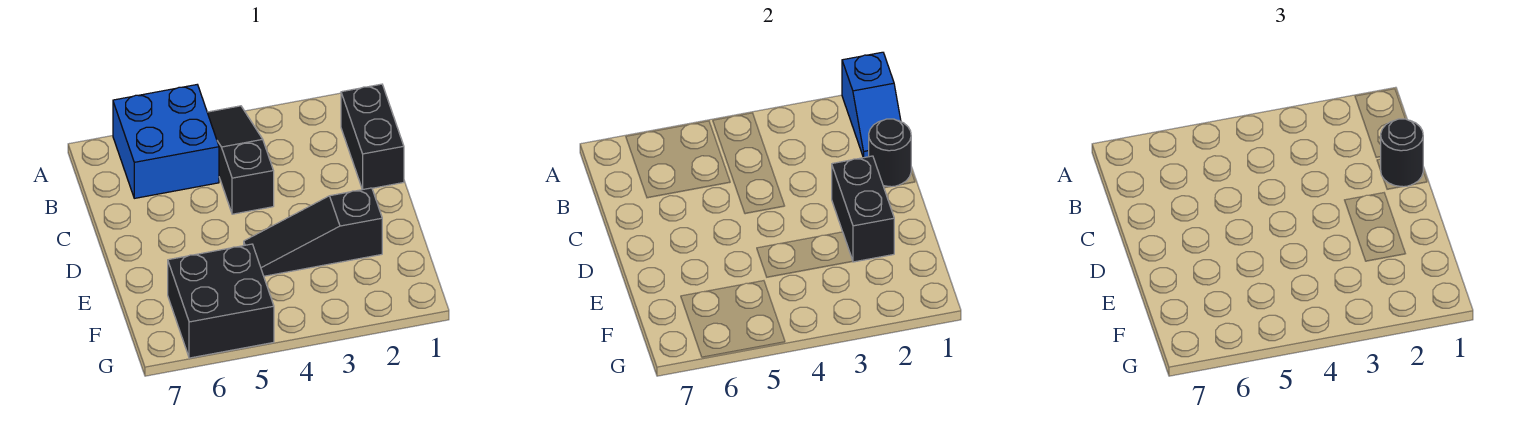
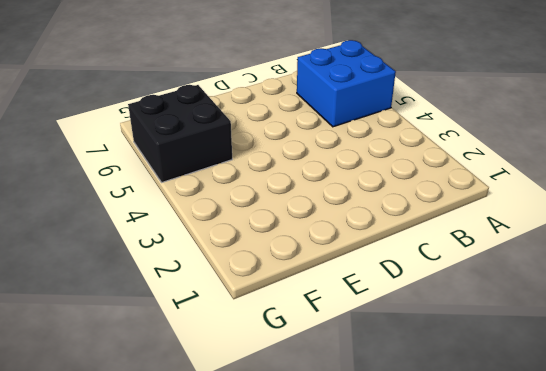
none -> black slope A4:C4 level 1 top C
none -> black brick B1:C1 level 1

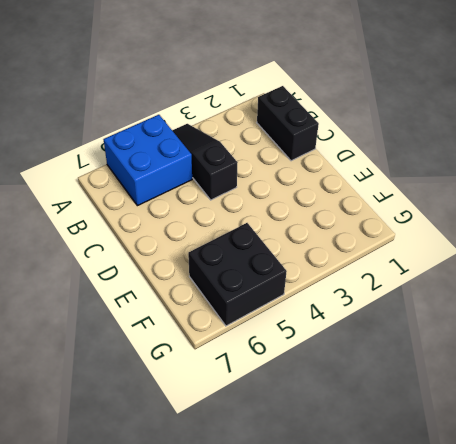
none -> black slope E2:E4 level 1 top 2
none -> blue slope A1:B1 level 2 top A

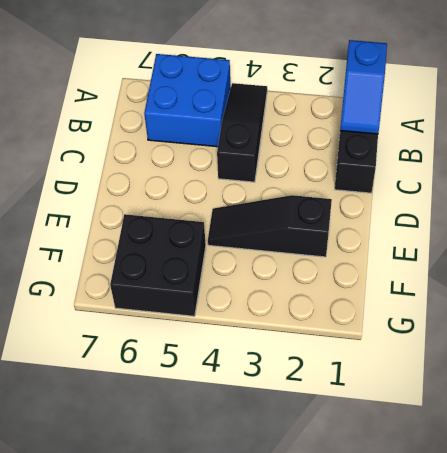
none -> black round brick C1 level 2
none -> black brick D2:E2 level 2

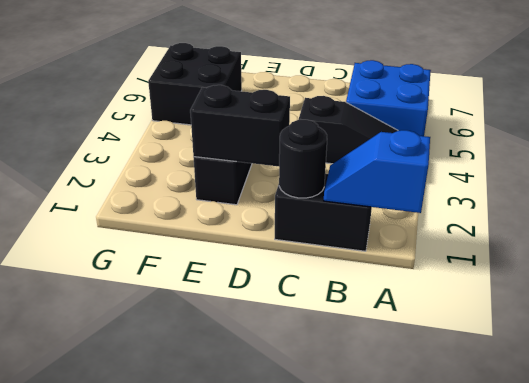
none -> black round brick C1 level 3

